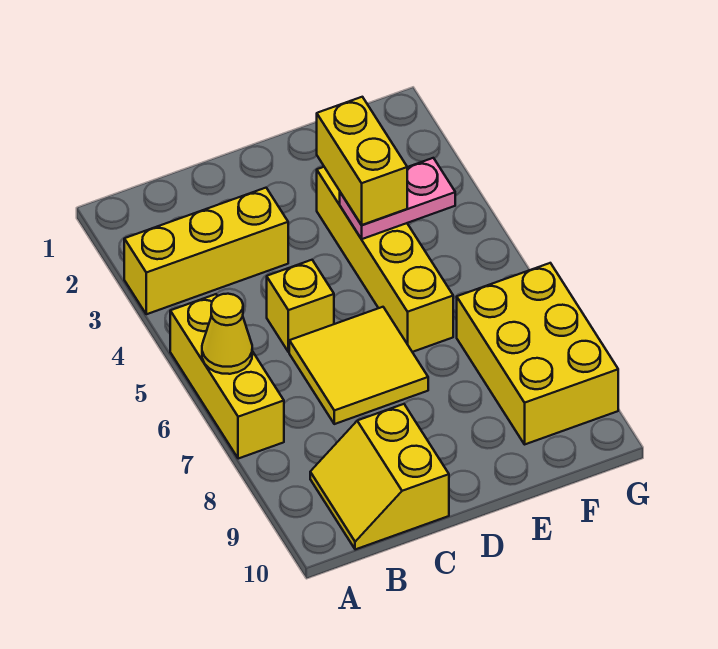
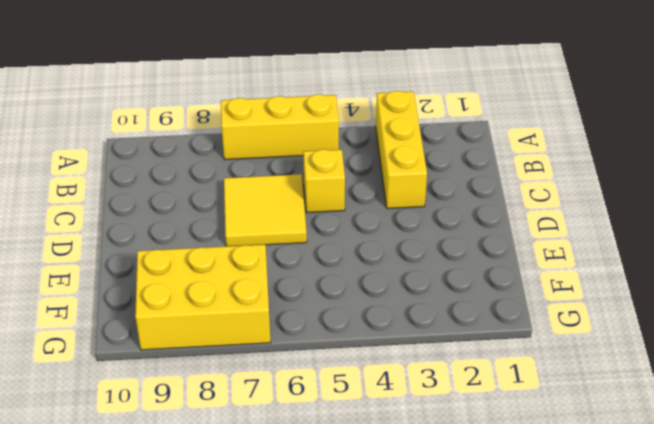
none -> yellow slope B9:C10 level 1 top C
none -> yellow brick E3:E6 level 1

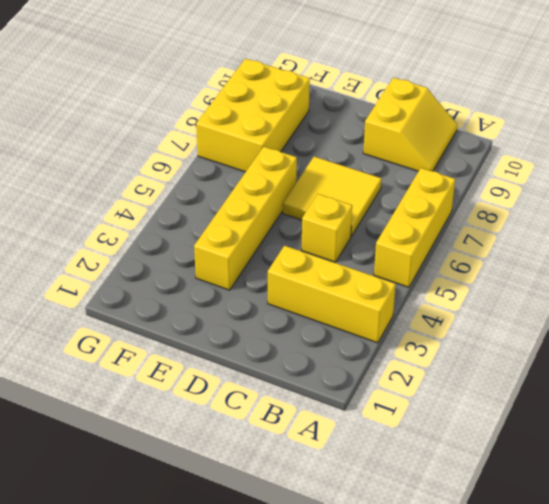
none -> yellow cone A6 level 2
none -> pink plate E4:F4 level 2

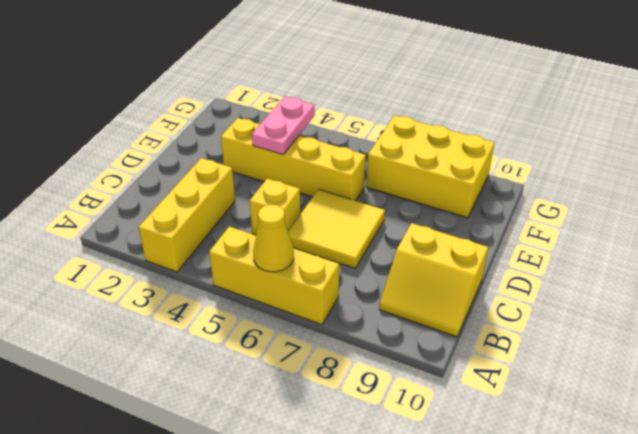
none -> yellow brick E3:E4 level 3

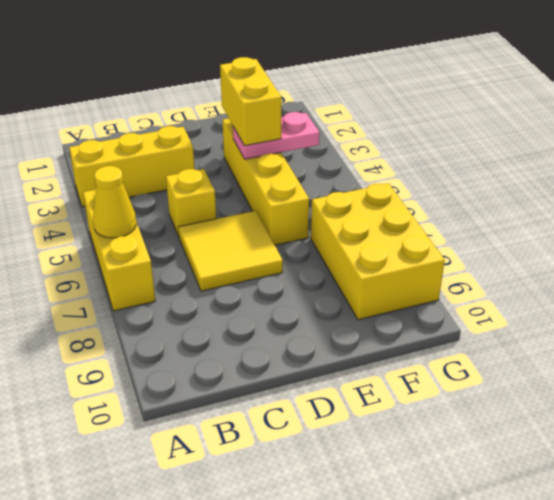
none -> yellow slope B9:C10 level 1 top C

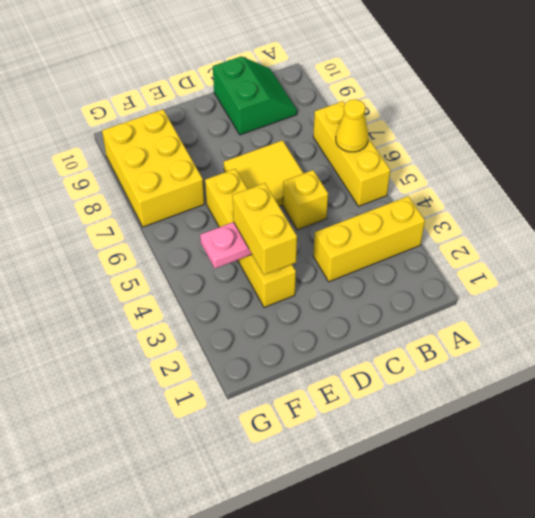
green slope B9:C10 level 1 top C -> yellow slope B9:C10 level 1 top C

